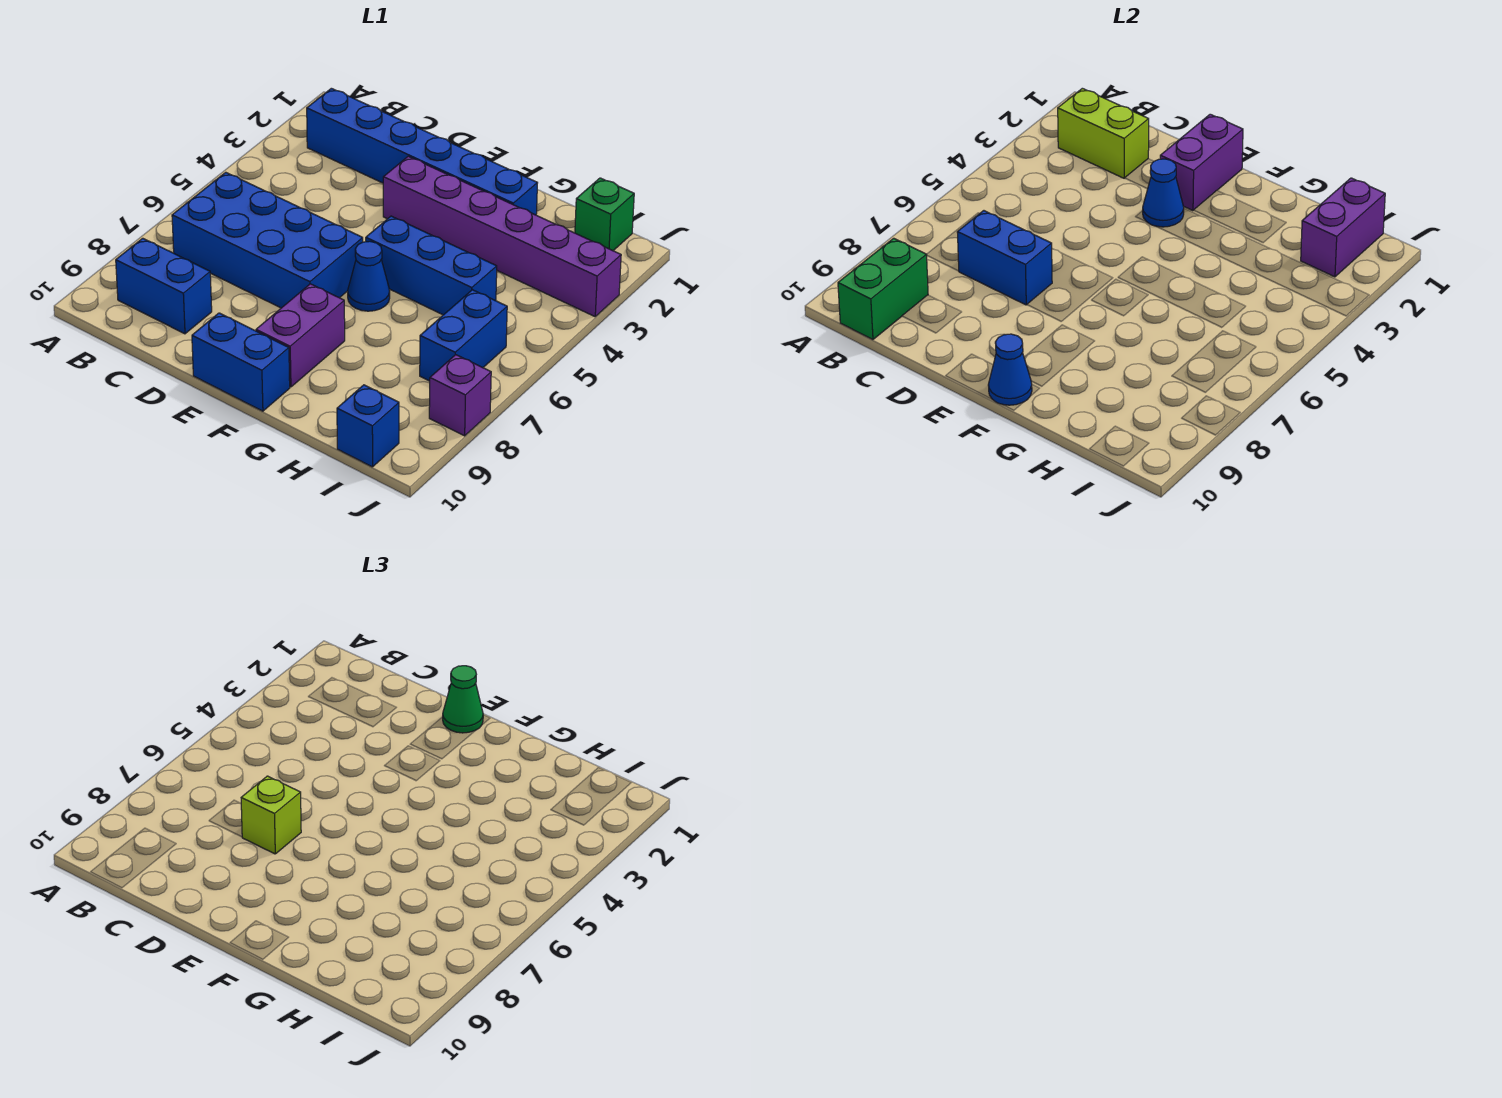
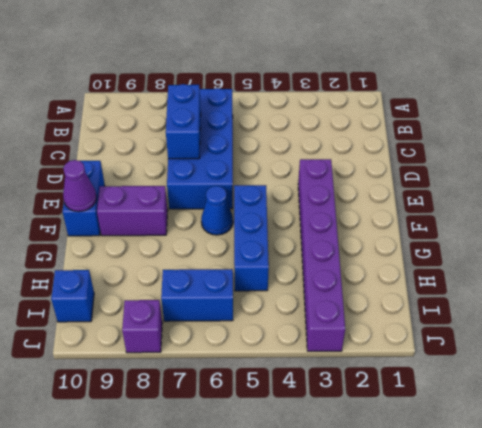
purple cone F10 level 2 -> blue cone F10 level 2
none -> blue brick B2:G2 level 1
none -> blue brick B9:C9 level 1
none -> green brick I1 level 1

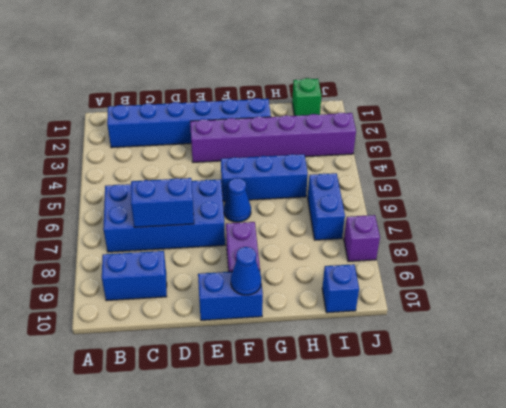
none -> lime brick B2:C2 level 2
none -> green brick B9:B10 level 2
none -> purple brick E1:E2 level 2

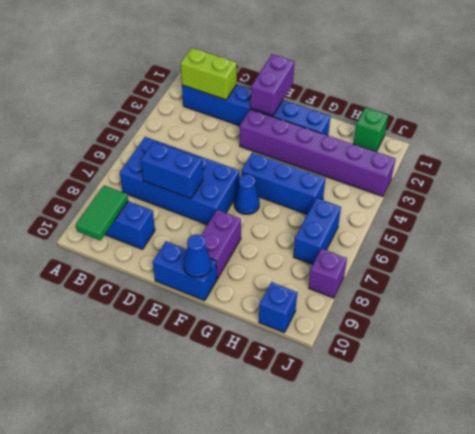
green tile B9:B10 level 2 -> green brick B9:B10 level 2
none -> blue cone E3 level 2
none -> purple brick I1:I2 level 2
none -> lime brick D7 level 3

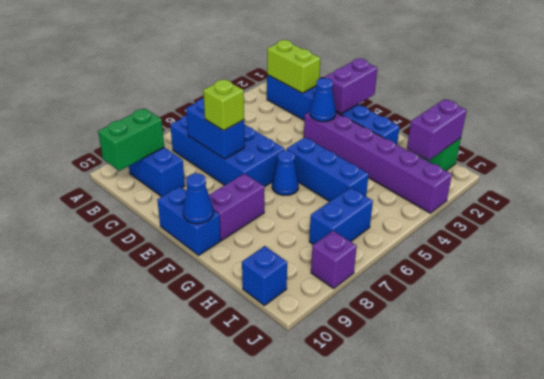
none -> green cone E1 level 3

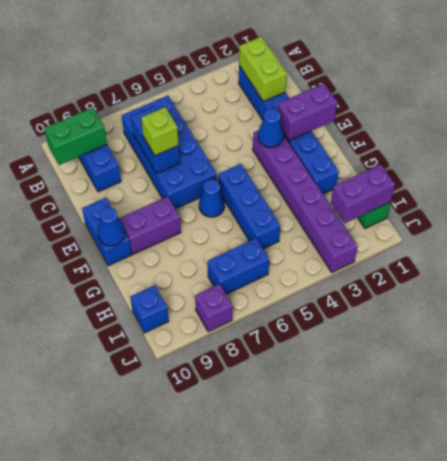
none -> green cone E1 level 3

